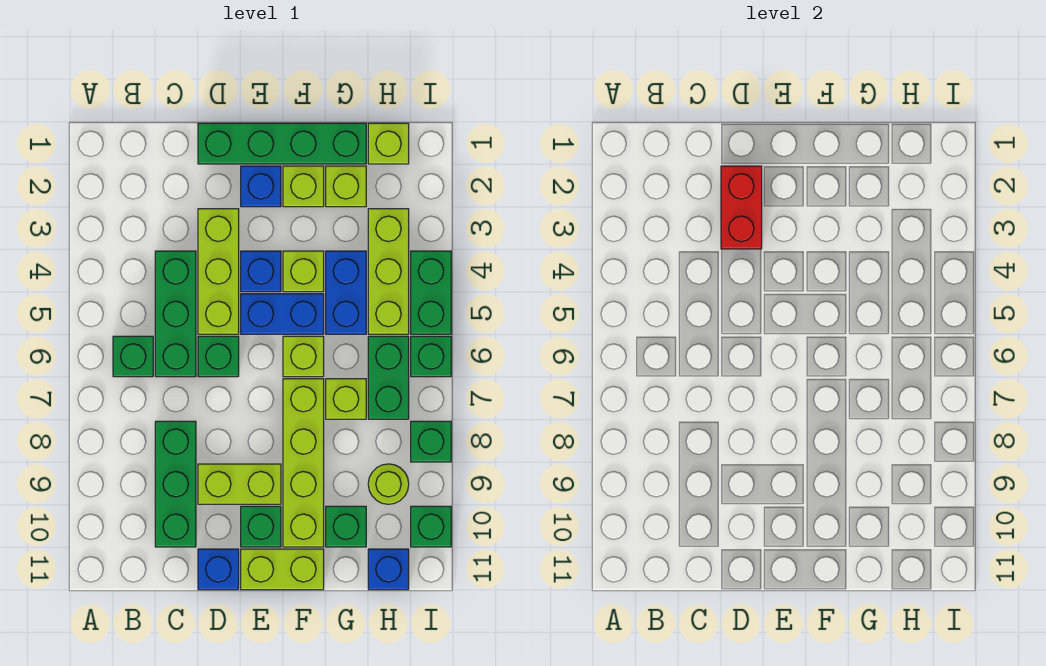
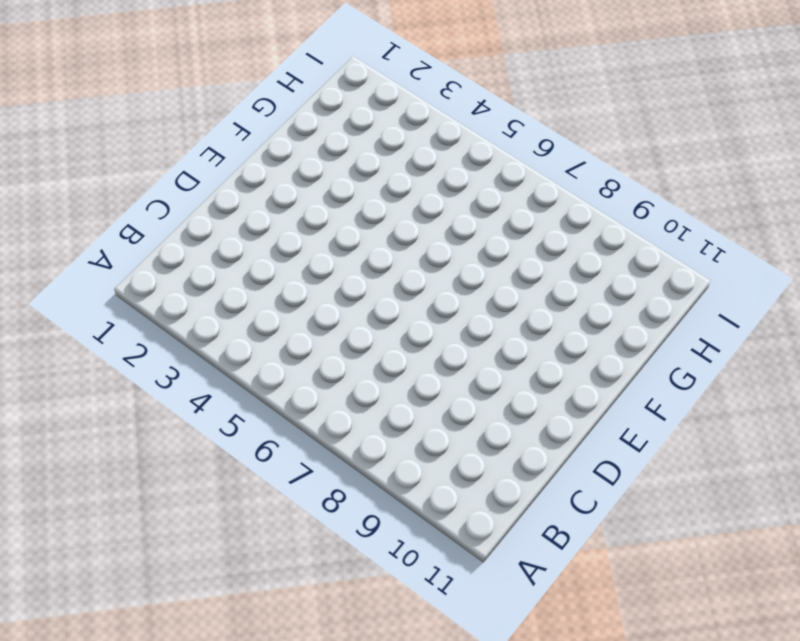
none -> green brick B6 level 1
none -> green brick C4:C6 level 1
none -> green brick C8:C10 level 1
none -> green brick D1:G1 level 1

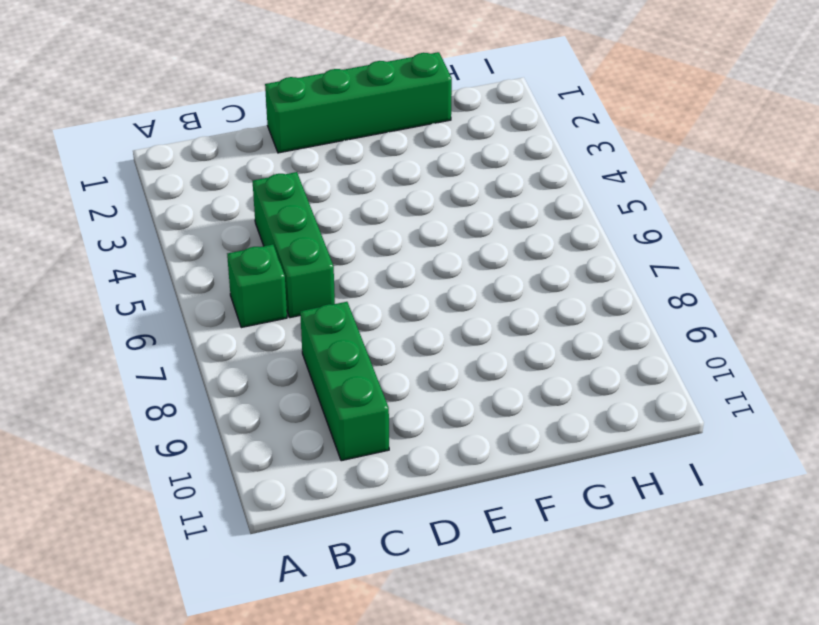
none -> lime brick D3:D5 level 1
none -> green brick D6 level 1
none -> lime brick D9:E9 level 1
none -> blue brick D11 level 1

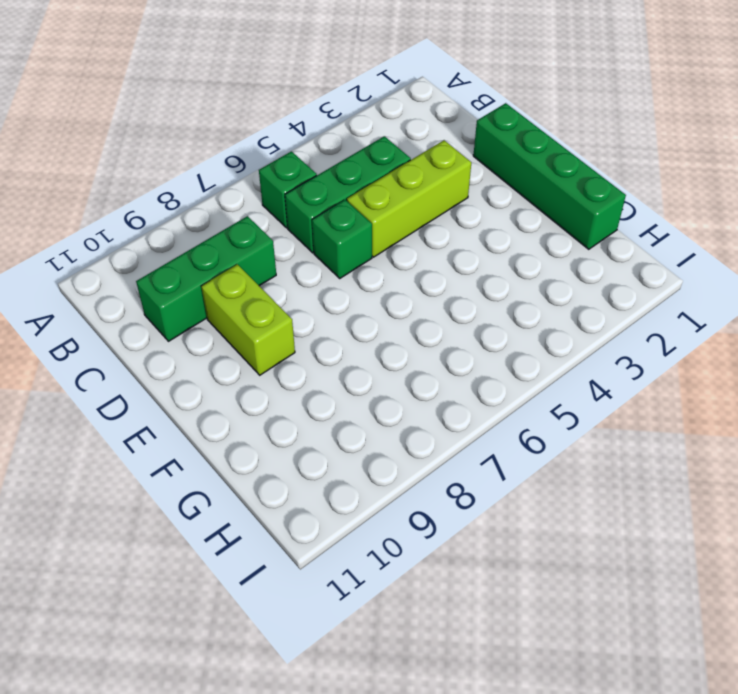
none -> blue brick D11 level 1
none -> blue brick E2 level 1
none -> blue brick E4 level 1
none -> blue brick E5:F5 level 1

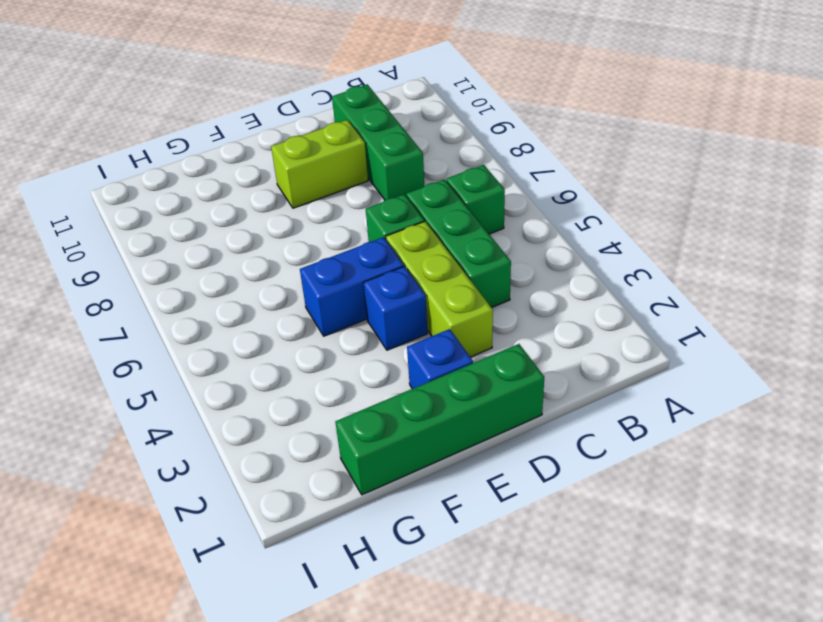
none -> blue brick D11 level 1
none -> green brick E10 level 1
none -> lime brick E11:F11 level 1
none -> lime brick F2 level 1

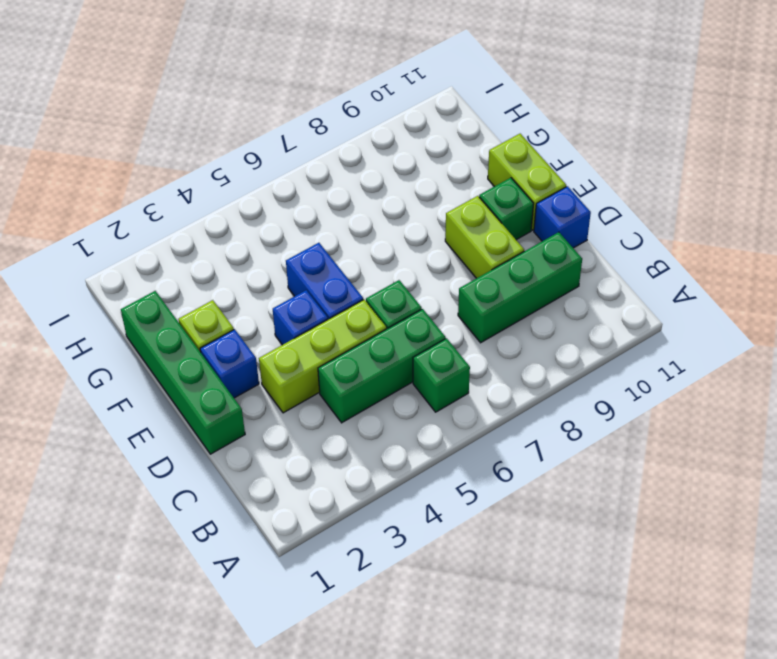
none -> lime brick F4 level 1
none -> lime brick F6 level 1
none -> lime brick F7:F10 level 1
none -> lime brick G2 level 1

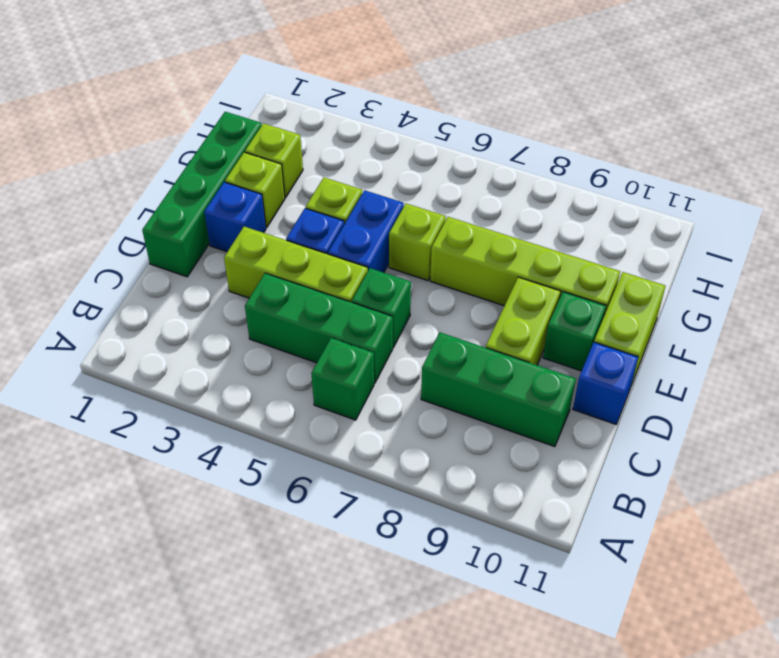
none -> blue brick G4:G5 level 1
none -> lime brick G7 level 1
none -> green brick G10 level 1
none -> lime brick H1 level 1

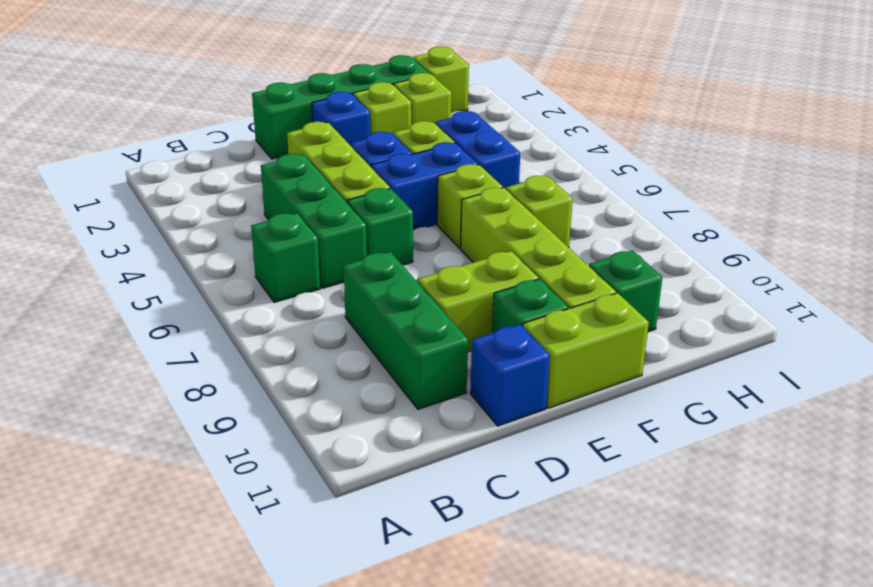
none -> lime brick H3:H5 level 1
none -> green brick H6:H7 level 1
none -> lime round brick H9 level 1
none -> blue brick H11 level 1

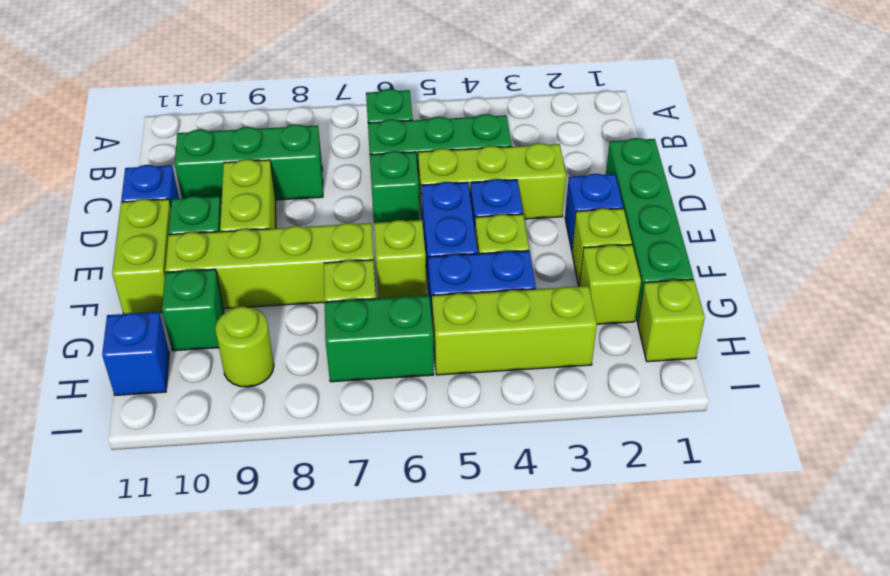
none -> green brick I4:I5 level 1
none -> green brick I6 level 1
none -> green brick I8 level 1
none -> green brick I10 level 1

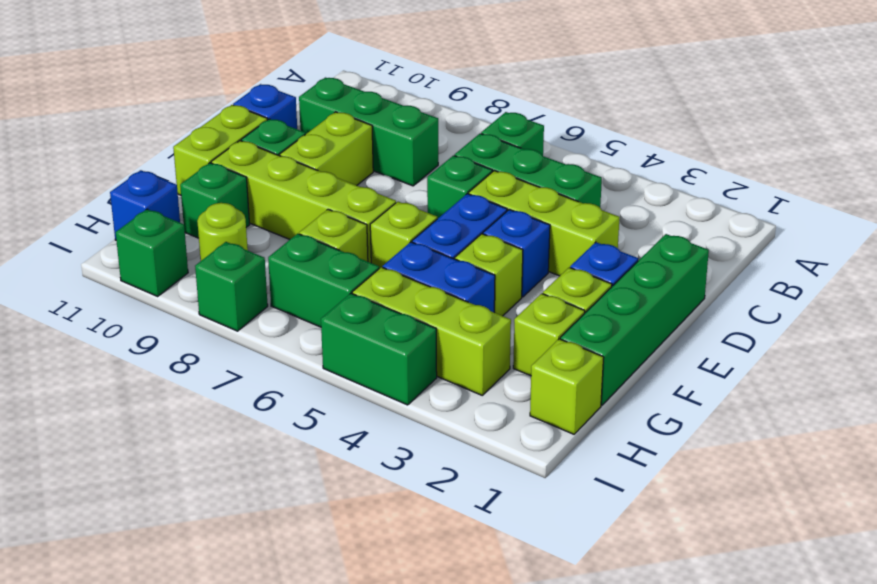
none -> green brick I6 level 1
none -> red brick D2:D3 level 2

